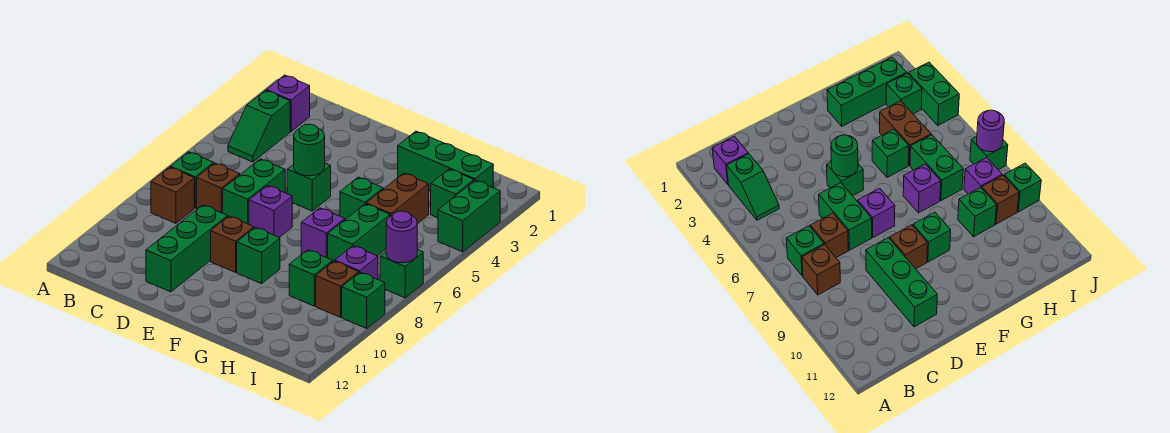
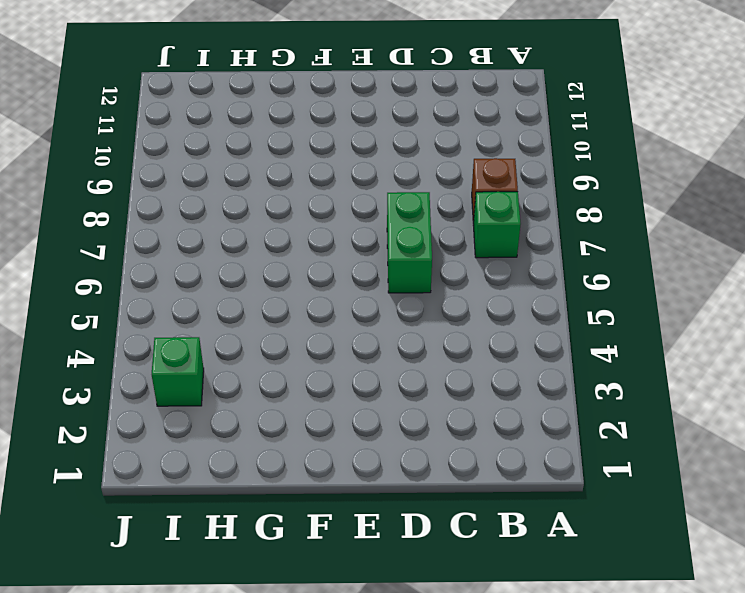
none -> purple brick B2 level 1
none -> green slope B3:B4 level 1 top 3
none -> brown brick C7 level 1

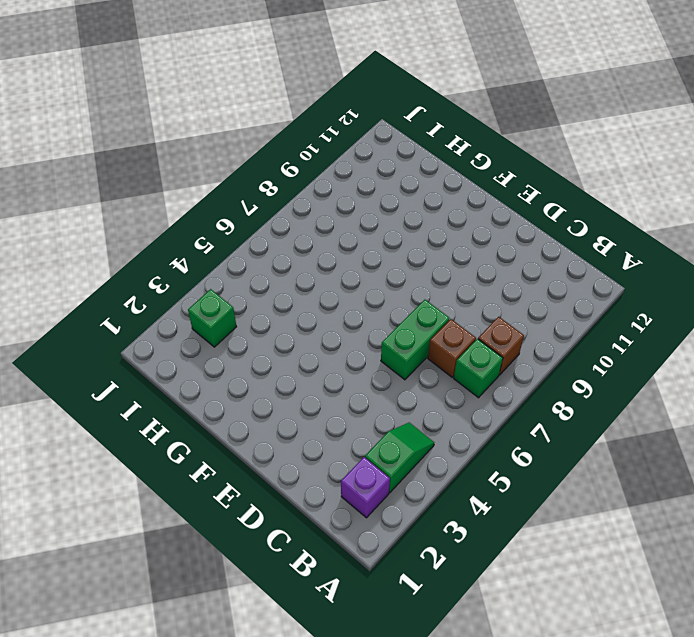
none -> green brick D9:D11 level 1
none -> green brick E5 level 1
none -> purple brick E7 level 1

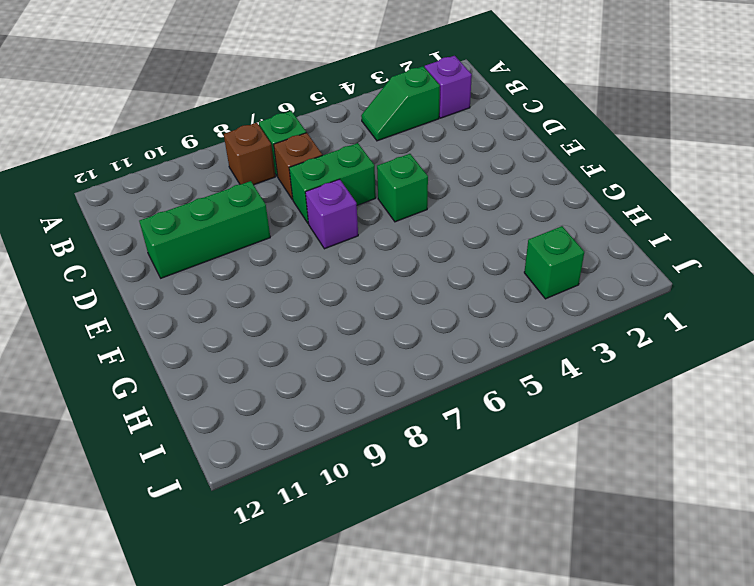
none -> brown brick E9 level 1
none -> green brick F9 level 1
none -> green brick G2:I2 level 1

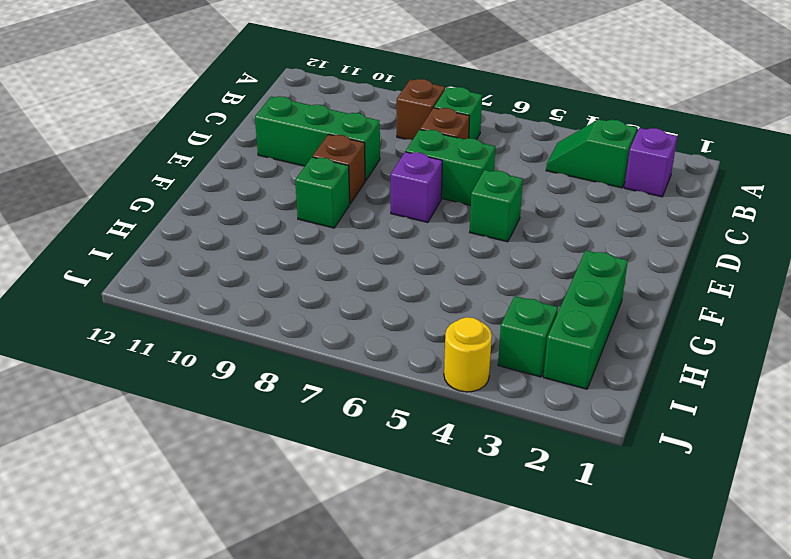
yellow round brick J4 level 1 -> green brick J3:J4 level 1
none -> green brick G5 level 1
none -> purple brick G7 level 1
none -> brown brick H4:H5 level 1

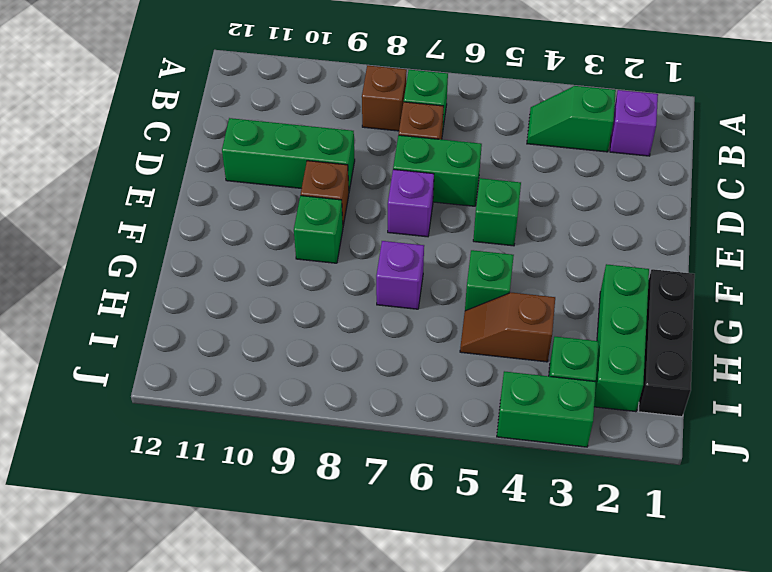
black brick G1:I1 level 1 -> none
brown slope H4:H5 level 1 top 4 -> brown brick H4:H5 level 1
none -> green brick H6:H7 level 1
none -> green brick H9 level 1
none -> purple brick I8 level 1

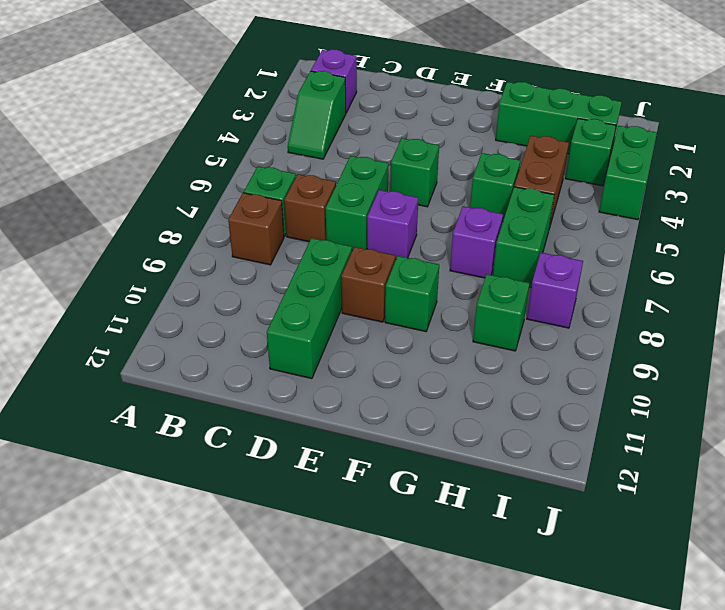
none -> brown brick I9 level 1
none -> green brick J7 level 1
none -> green brick J9 level 1

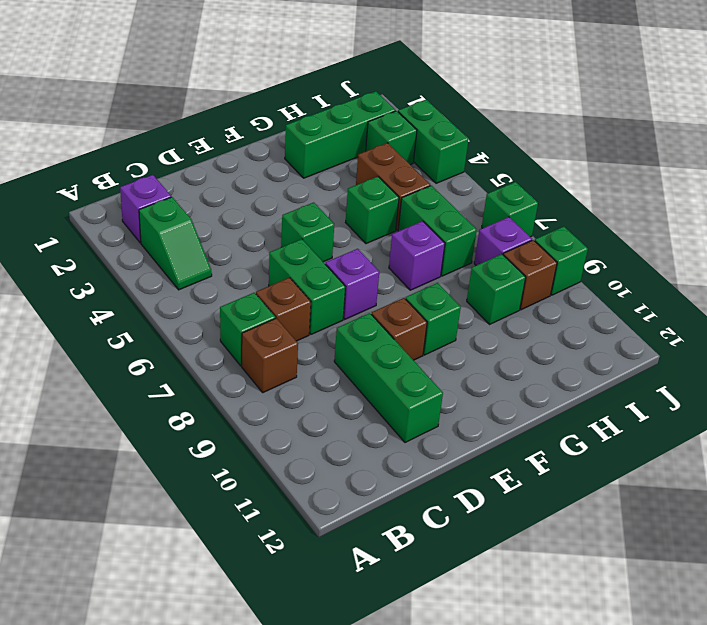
none -> green round brick E5 level 2
none -> purple round brick J7 level 2

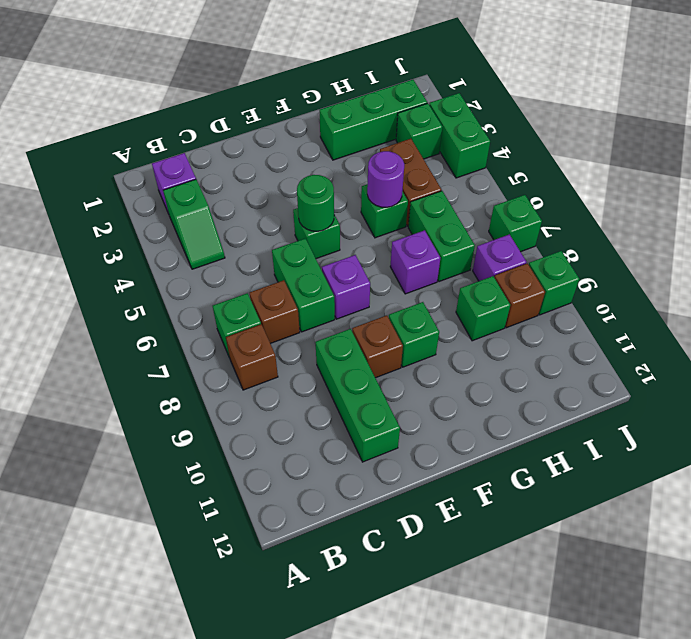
purple round brick G5 level 2 -> purple round brick J7 level 2

